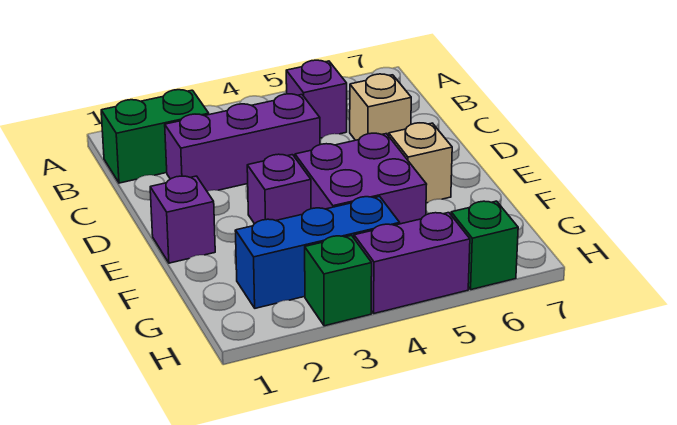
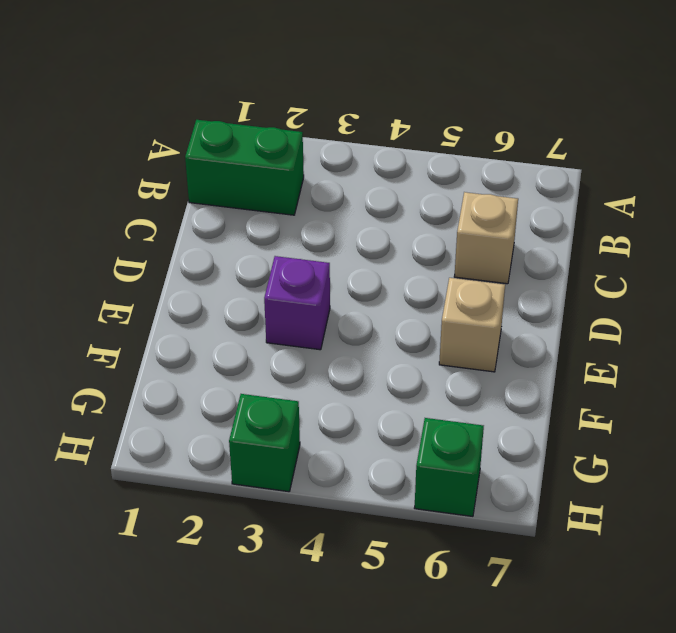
none -> purple brick B5 level 1
none -> purple brick C2:C4 level 1
none -> purple brick E1 level 1

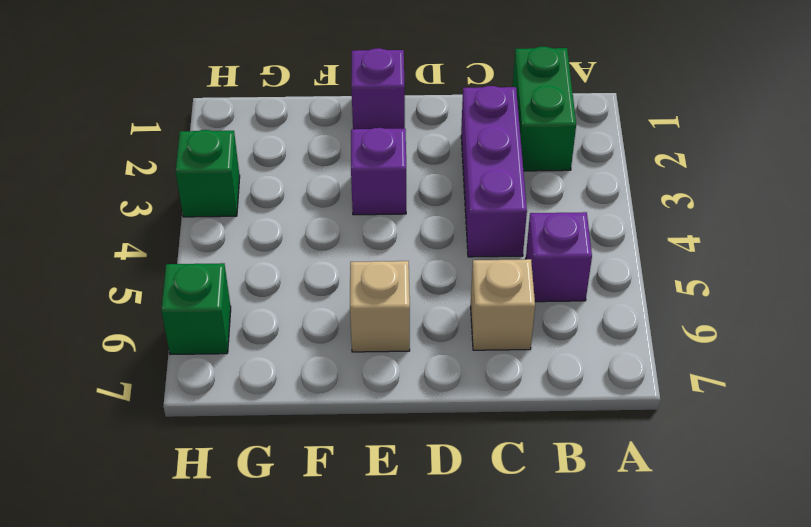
none -> purple brick E4:F5 level 1
none -> blue brick G2:G4 level 1
none -> purple brick H4:H5 level 1

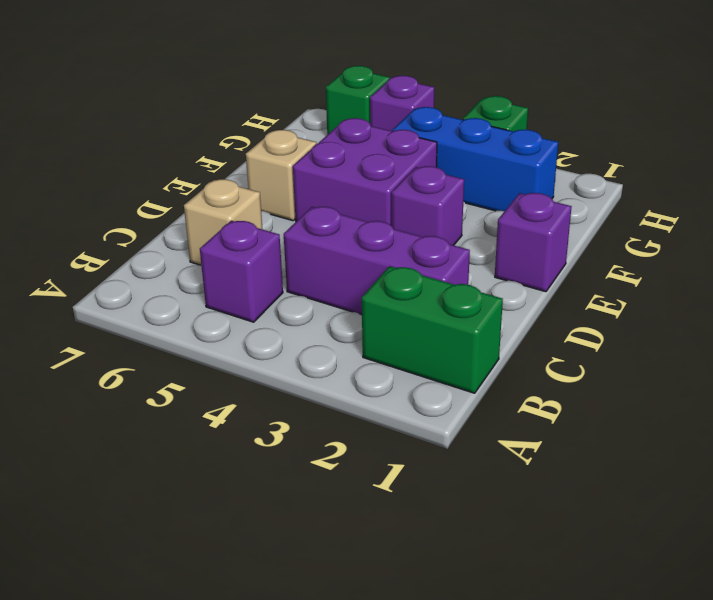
purple brick H5 level 1 -> purple brick H4:H5 level 1

